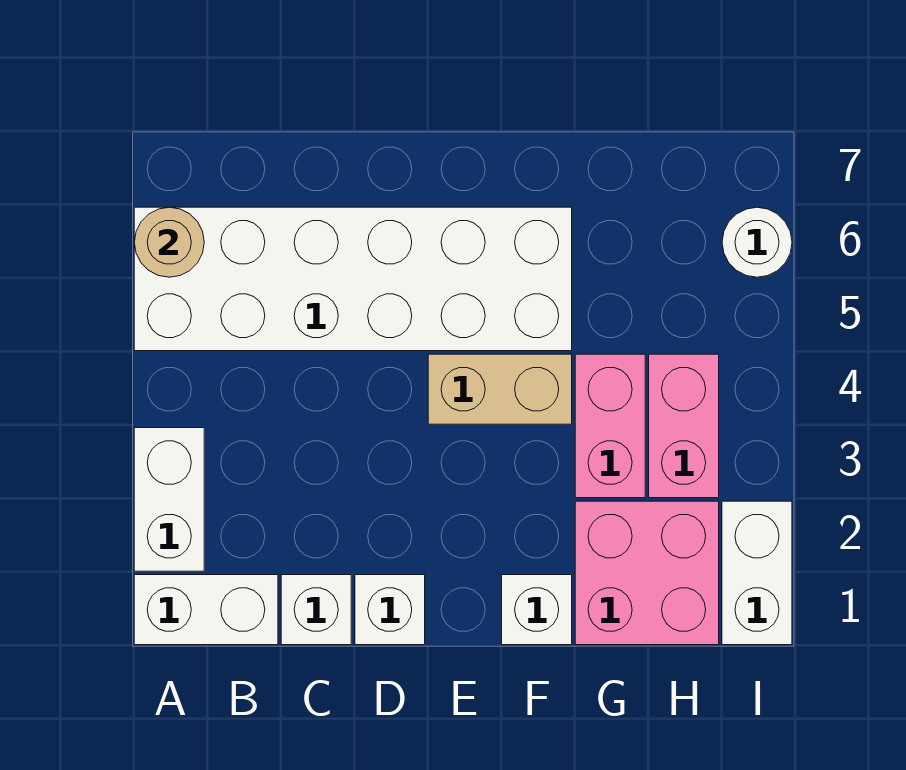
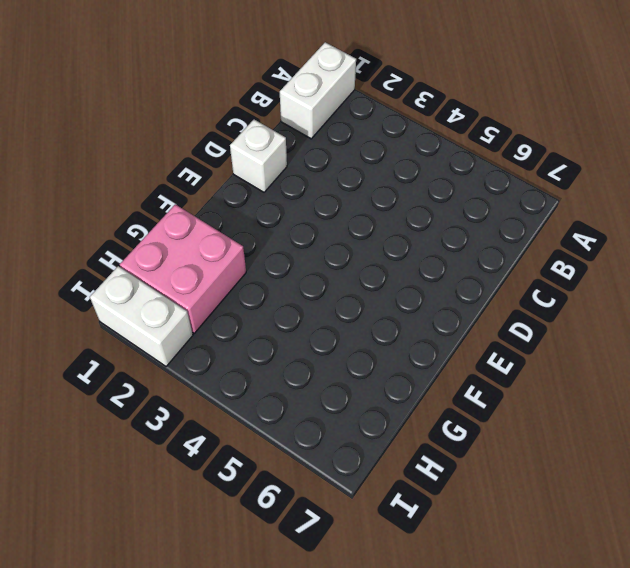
none -> white brick A2:A3 level 1
none -> white brick A5:F6 level 1
none -> white brick C1 level 1

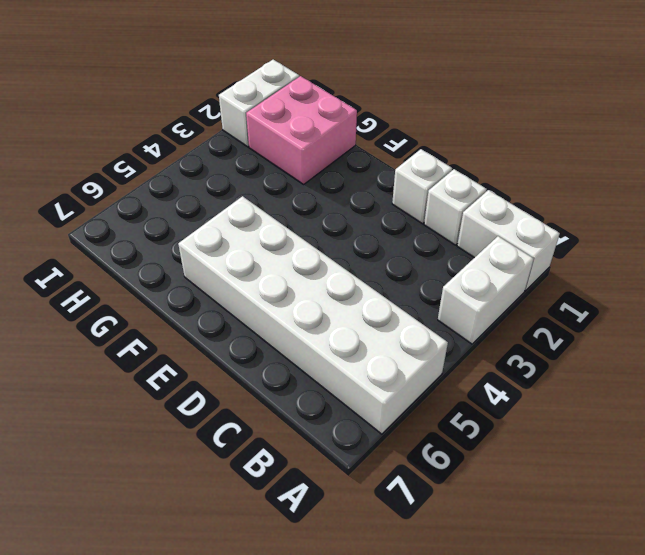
none -> tan brick E4:F4 level 1
none -> white brick F1 level 1
none -> pink brick G3:G4 level 1

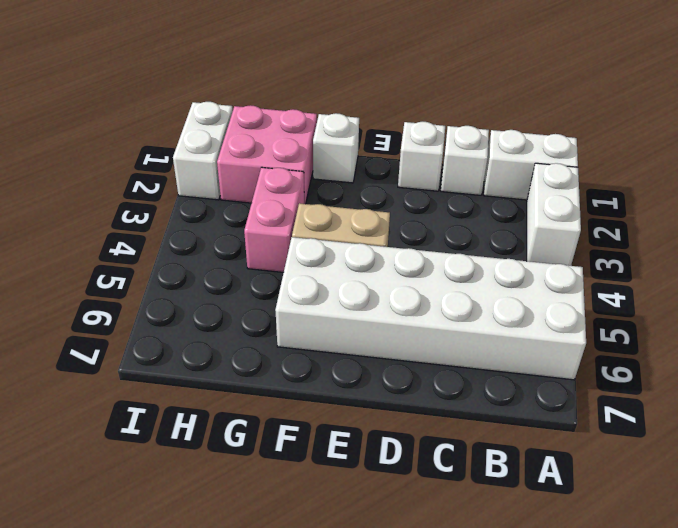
none -> pink brick H3:H4 level 1
none -> white round brick I6 level 1
none -> tan round brick A6 level 2

